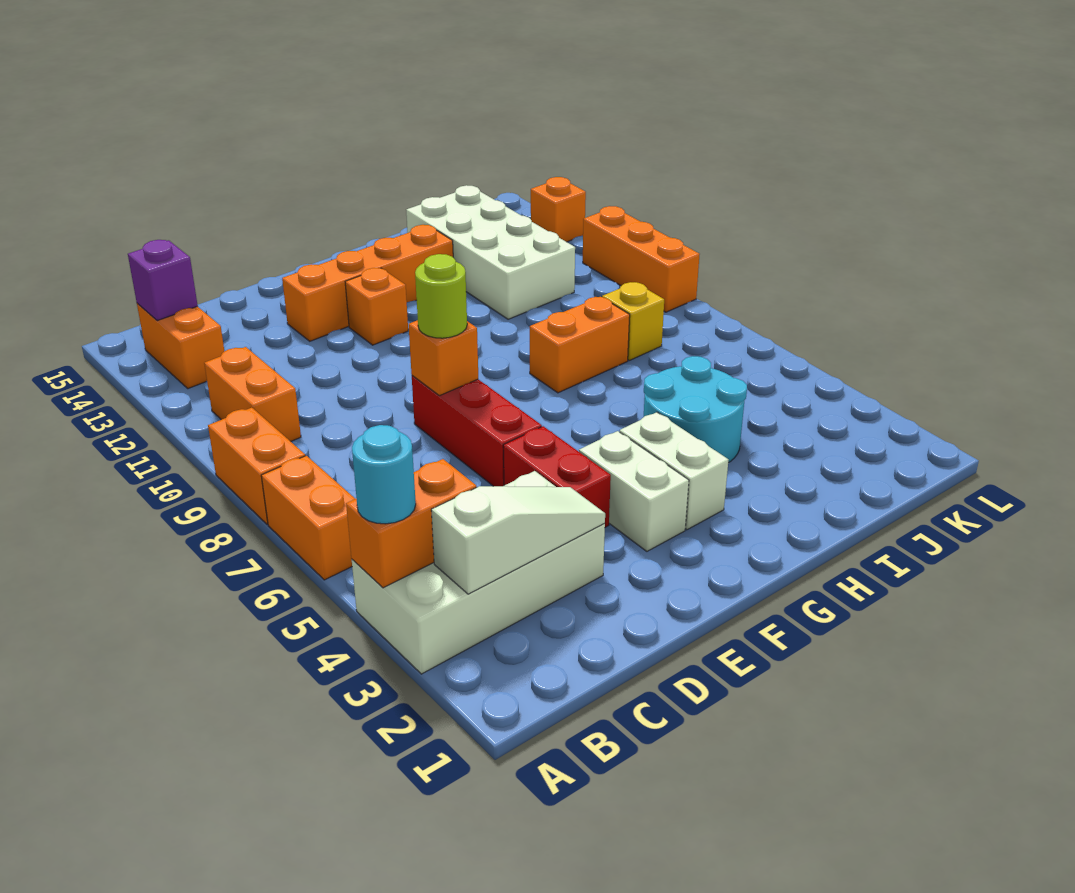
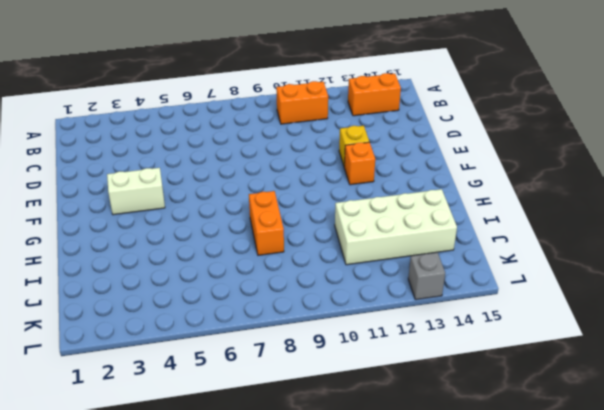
yellow brick E12 level 1 -> yellow brick J8 level 1
grey brick L13 level 1 -> orange brick L13 level 1
none -> white brick A3:D4 level 1
none -> orange brick A6:A7 level 1
none -> orange brick A8:A9 level 1

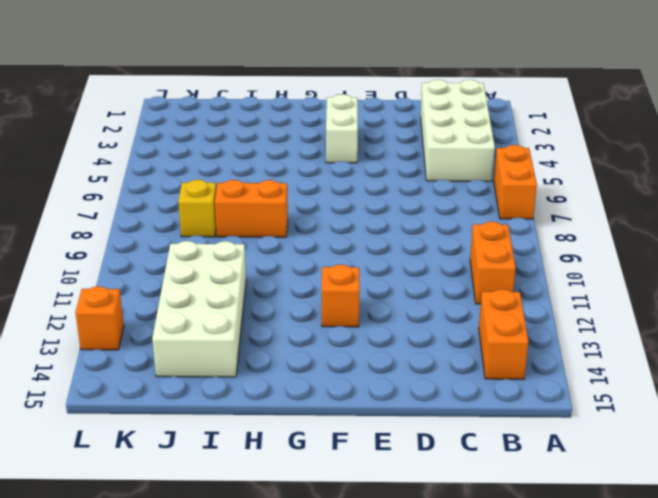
white brick B2:C5 level 1 -> white brick A3:D4 level 1
none -> orange brick A8:A9 level 1
none -> red brick E4:E5 level 1
none -> red brick E6:E8 level 1

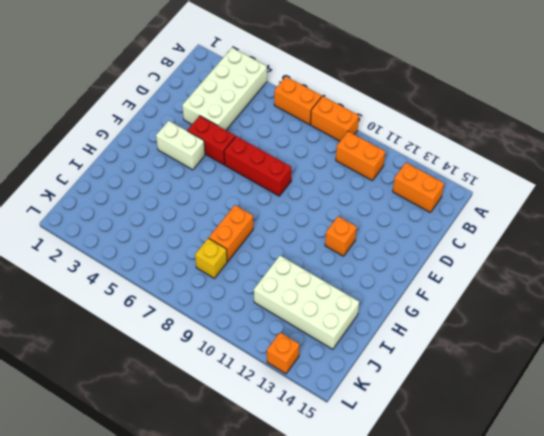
none -> orange brick E13:H13 level 1
none -> white brick G3:G4 level 1
none -> cyan round brick H4:I5 level 1

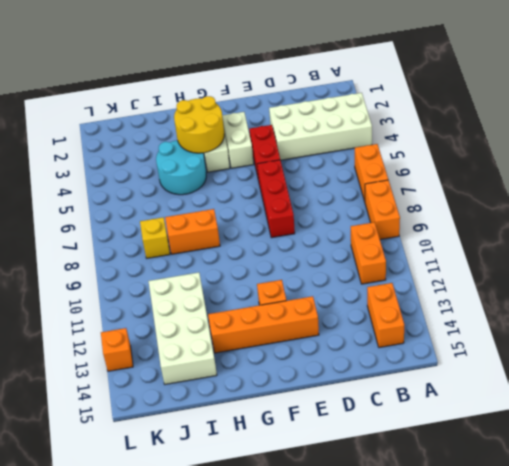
yellow round brick G3:H4 level 2 -> none
none -> orange brick L9:L11 level 1
none -> orange brick A4:B4 level 2
none -> white slope B3:D3 level 2 top B

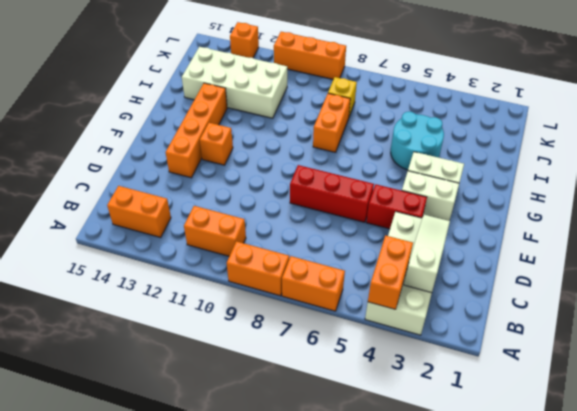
none -> purple brick B14 level 2
none -> orange brick E8 level 2
none -> cyan round brick A4 level 3

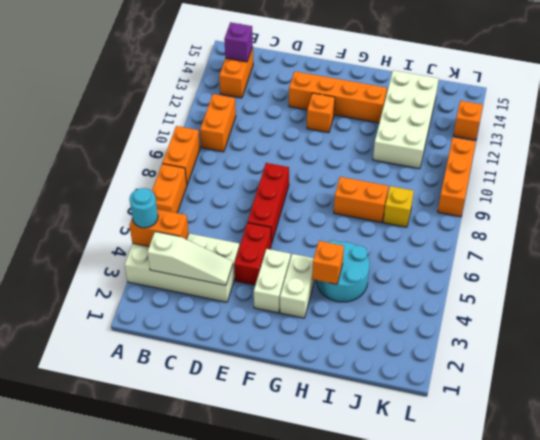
orange brick H4 level 2 -> orange brick E8 level 2
none -> lime round brick E8 level 3

